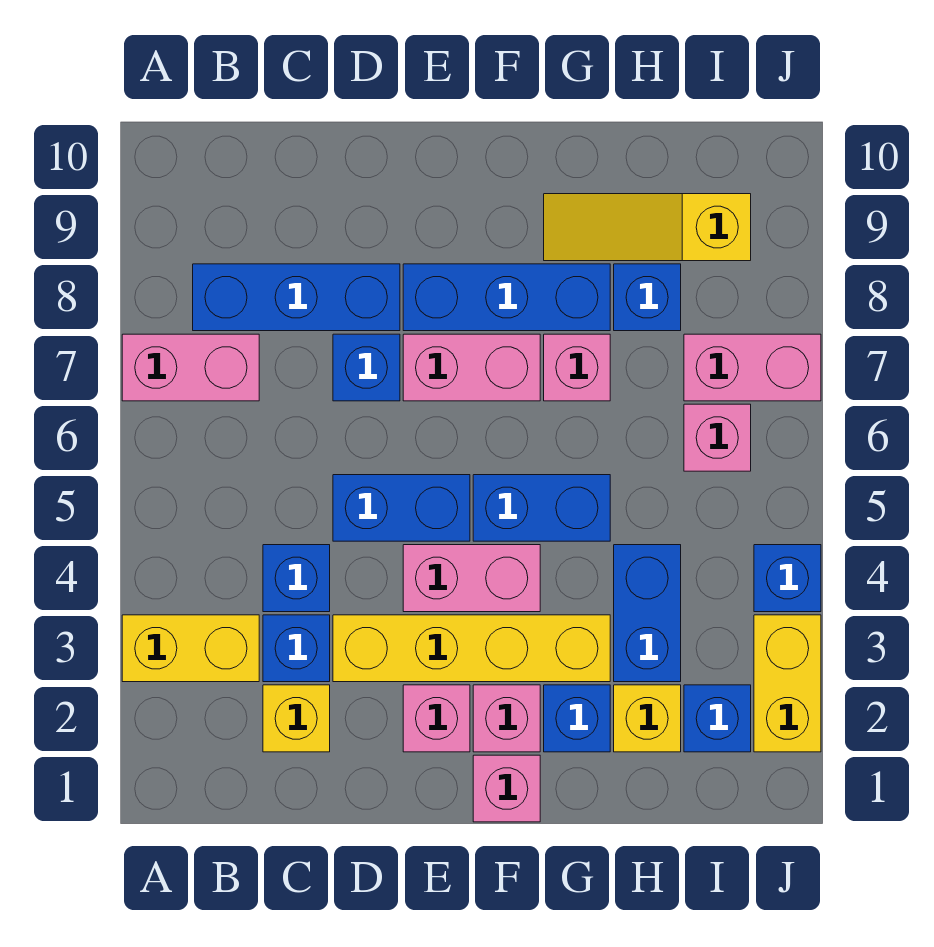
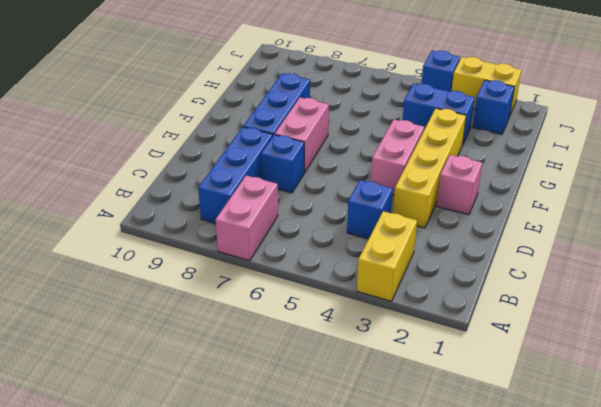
none -> yellow brick C2 level 1
none -> blue brick C3 level 1
none -> blue brick D5:E5 level 1

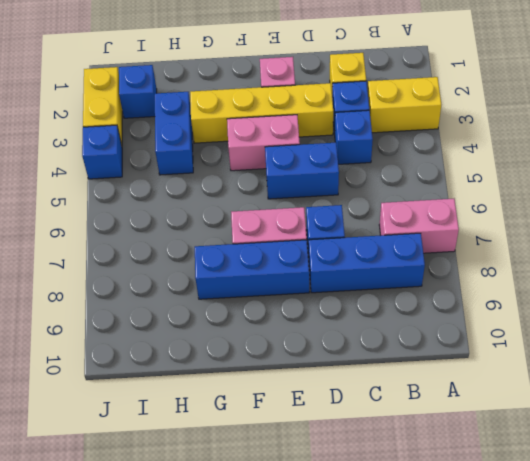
none -> pink brick F1 level 1
none -> pink brick F2 level 1
none -> blue brick F5:G5 level 1

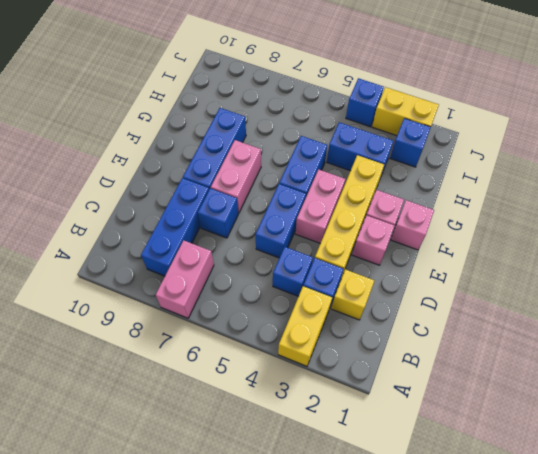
none -> blue brick G2 level 1
none -> pink brick G7 level 1
none -> yellow slope G9:I9 level 1 top I

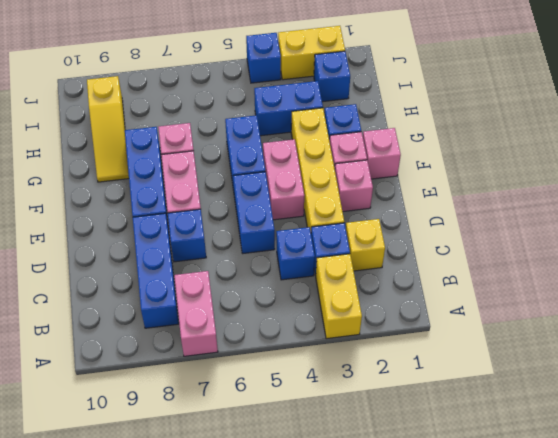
none -> yellow brick H2 level 1
none -> blue brick H8 level 1
none -> pink brick I6 level 1

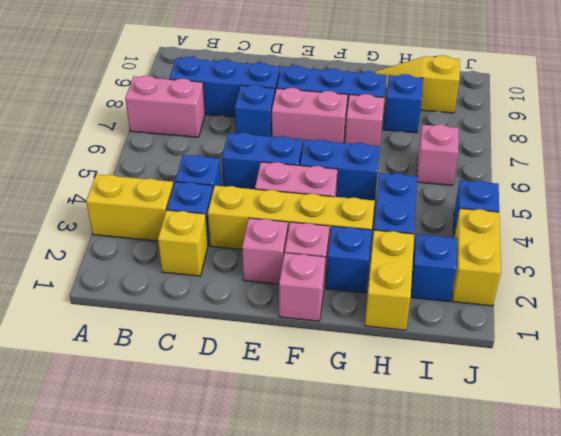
yellow brick H1:H2 level 1 -> yellow brick H2 level 1
none -> pink brick I7:J7 level 1

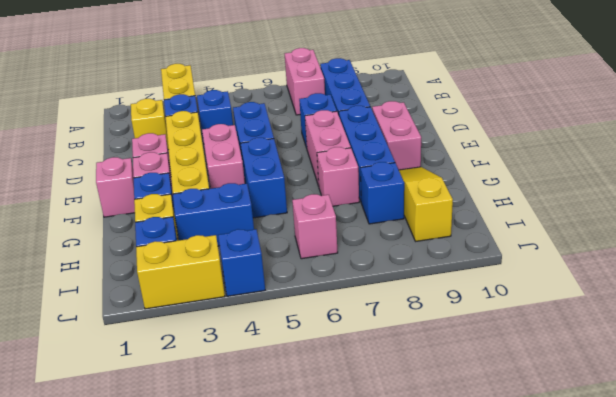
pink brick E9:F9 level 1 -> pink brick I7:J7 level 1

